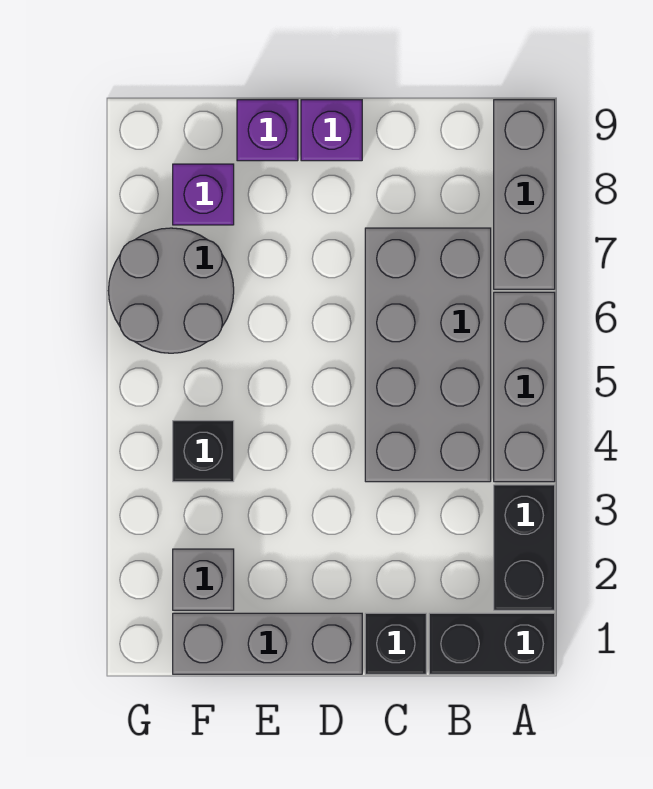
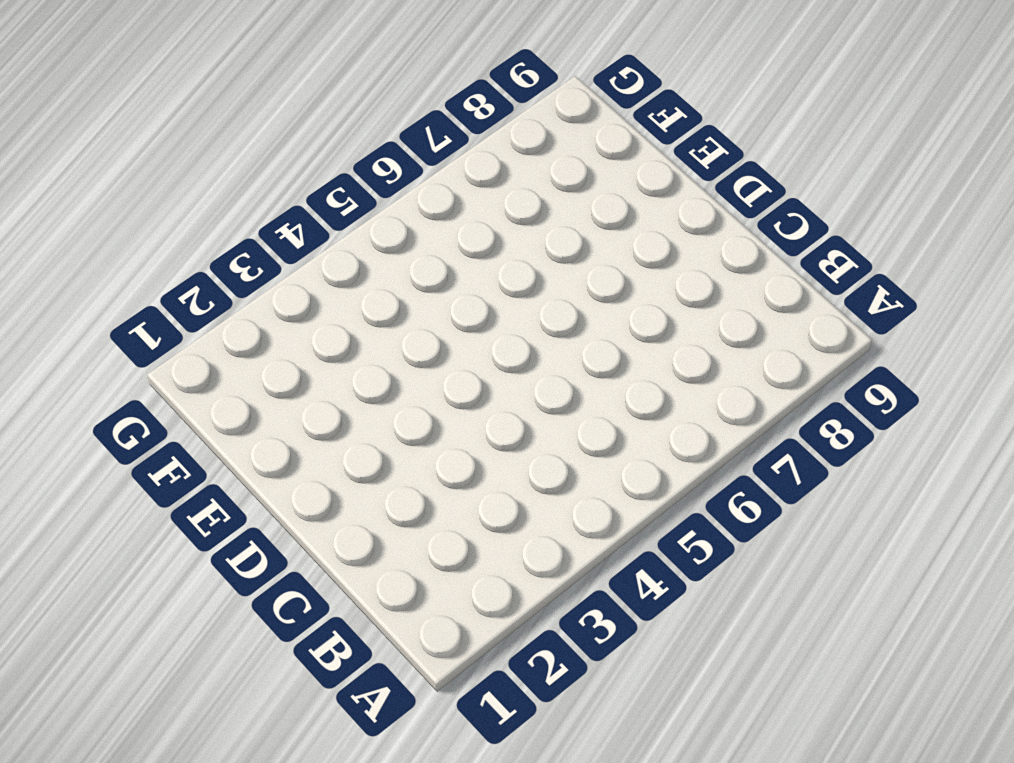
none -> black brick A1:B1 level 1
none -> black brick A2:A3 level 1
none -> grey brick A4:A6 level 1

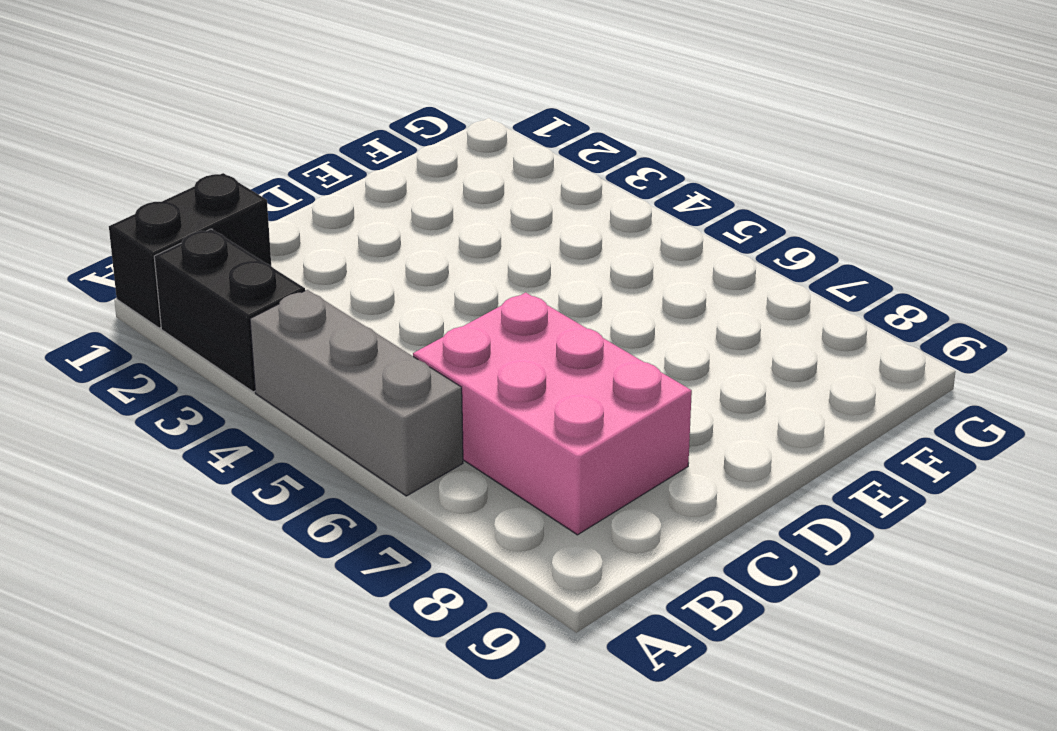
pink brick B6:C8 level 1 -> grey brick B4:C7 level 1
none -> grey brick A7:A9 level 1
none -> black brick C1 level 1
none -> grey brick D1:F1 level 1

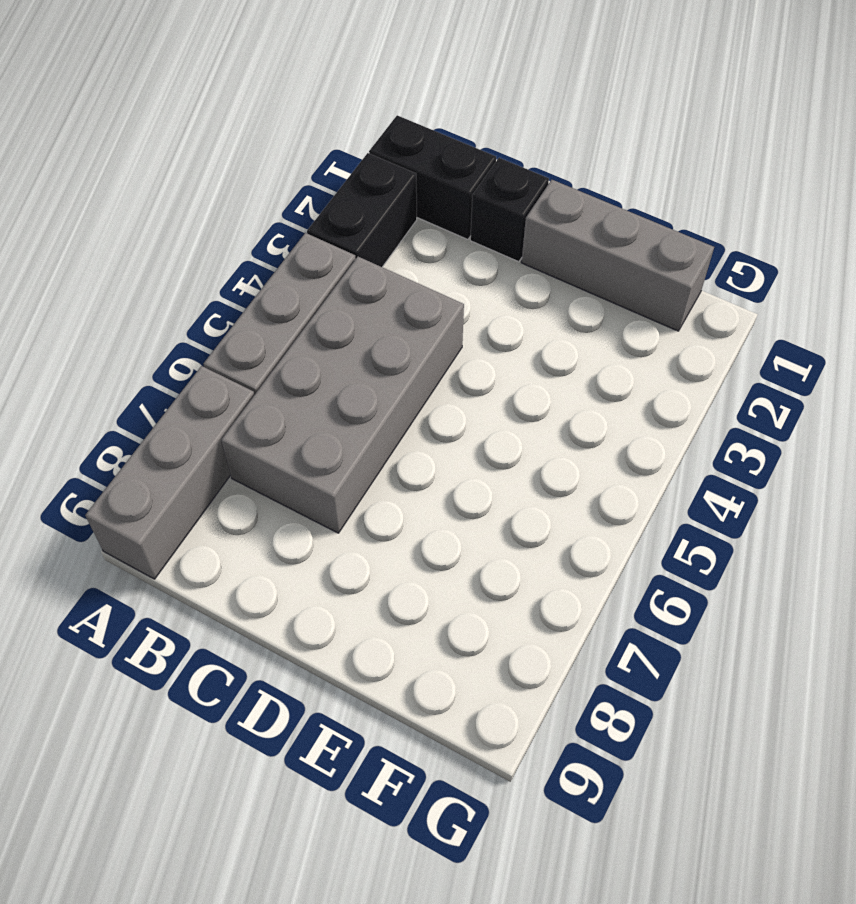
none -> purple brick D9 level 1
none -> purple brick E9 level 1
none -> grey brick F2 level 1

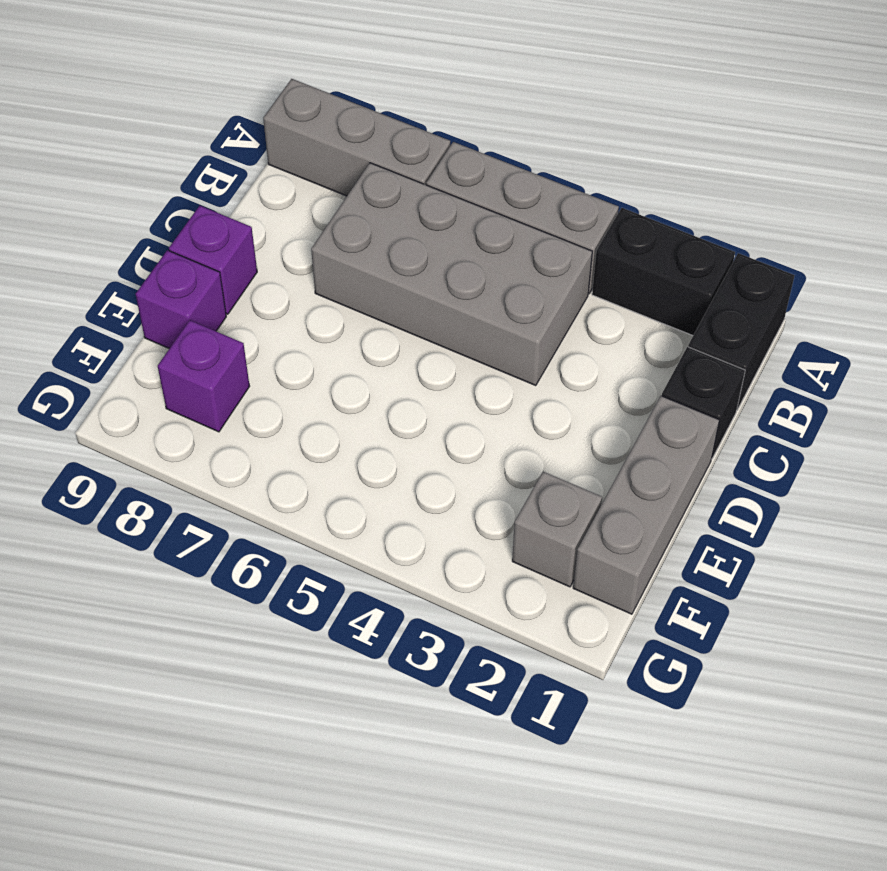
none -> black brick F4 level 1
none -> grey round brick F6:G7 level 1

